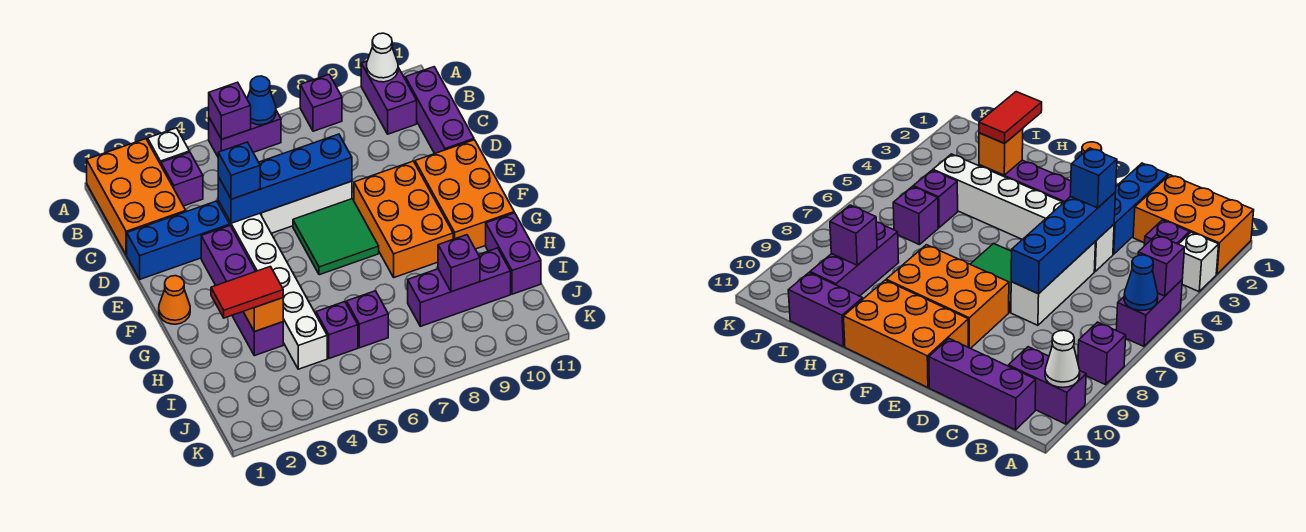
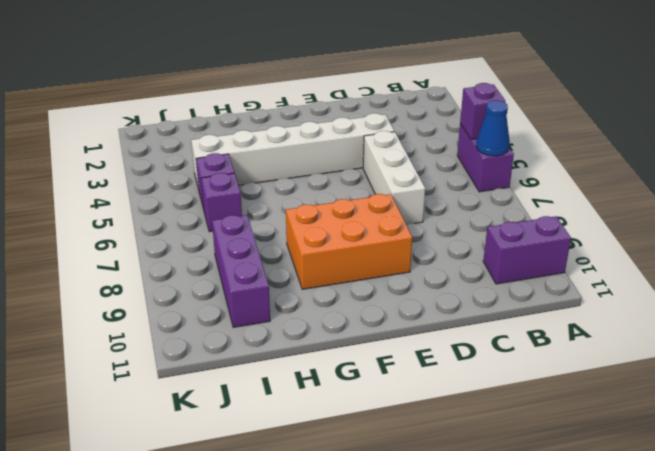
none -> orange brick A1:C2 level 1
none -> white brick A3 level 1
none -> purple brick A8 level 1

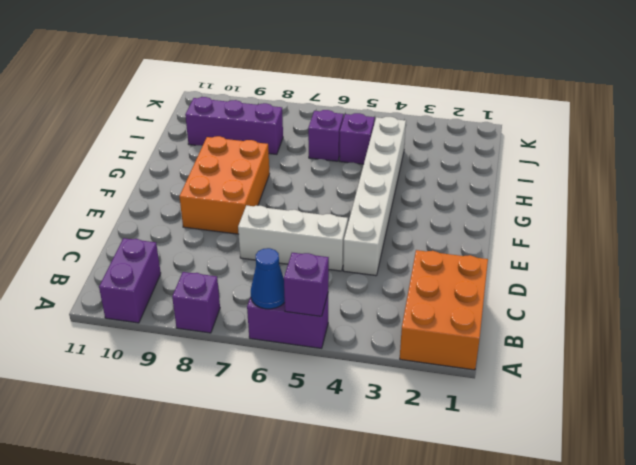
none -> white brick A3 level 1
none -> purple brick B3 level 1
none -> purple brick B11:D11 level 1

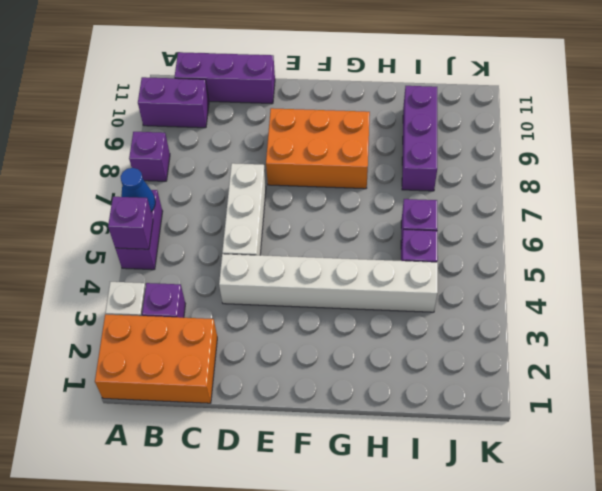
none -> blue brick D1:D3 level 1
none -> purple brick E3:H3 level 1
none -> green tile E6:F7 level 1

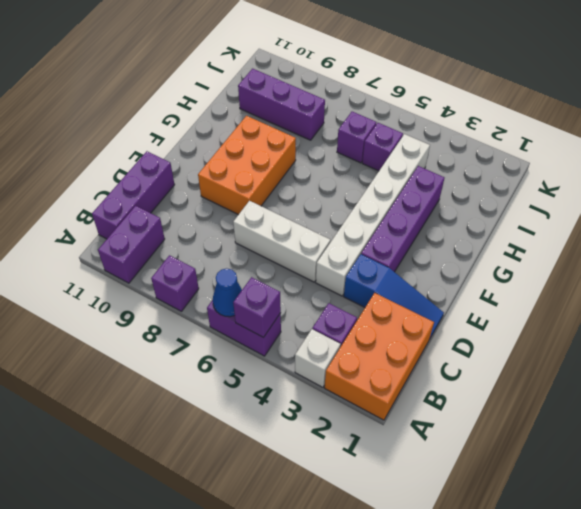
blue slope D1:D3 level 1 top 3 -> blue brick D1:D3 level 1
none -> green tile E6:F7 level 1
none -> orange brick E10:G11 level 1
none -> orange cone F1 level 1

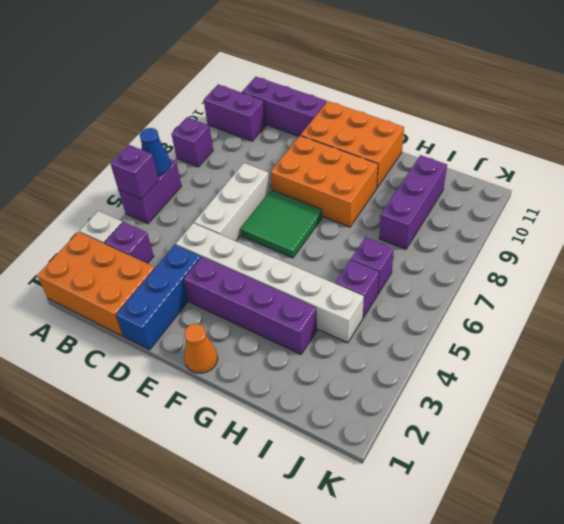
none -> purple brick H11:I11 level 1
none -> white cone A10 level 2
none -> blue brick D4:D7 level 2

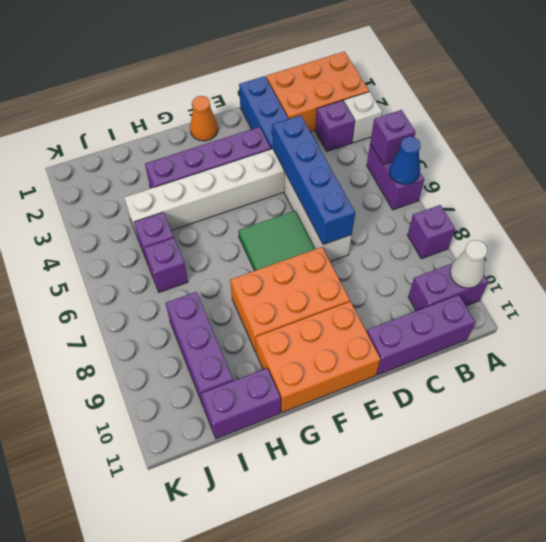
none -> orange brick H3 level 2
none -> purple brick I9 level 2
none -> blue brick D4 level 3

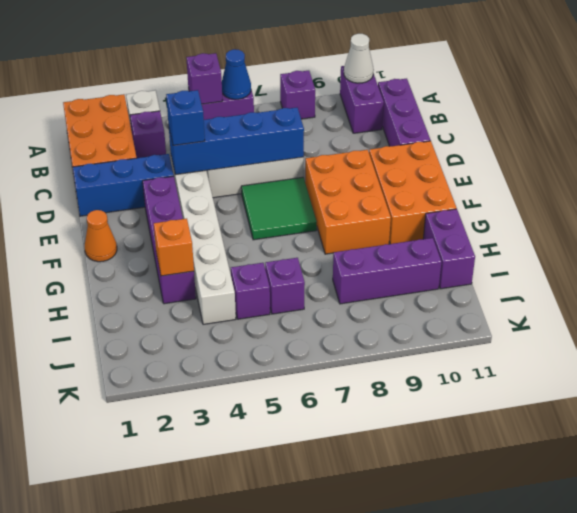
none -> purple brick I9 level 2
none -> red tile H2:H3 level 3

